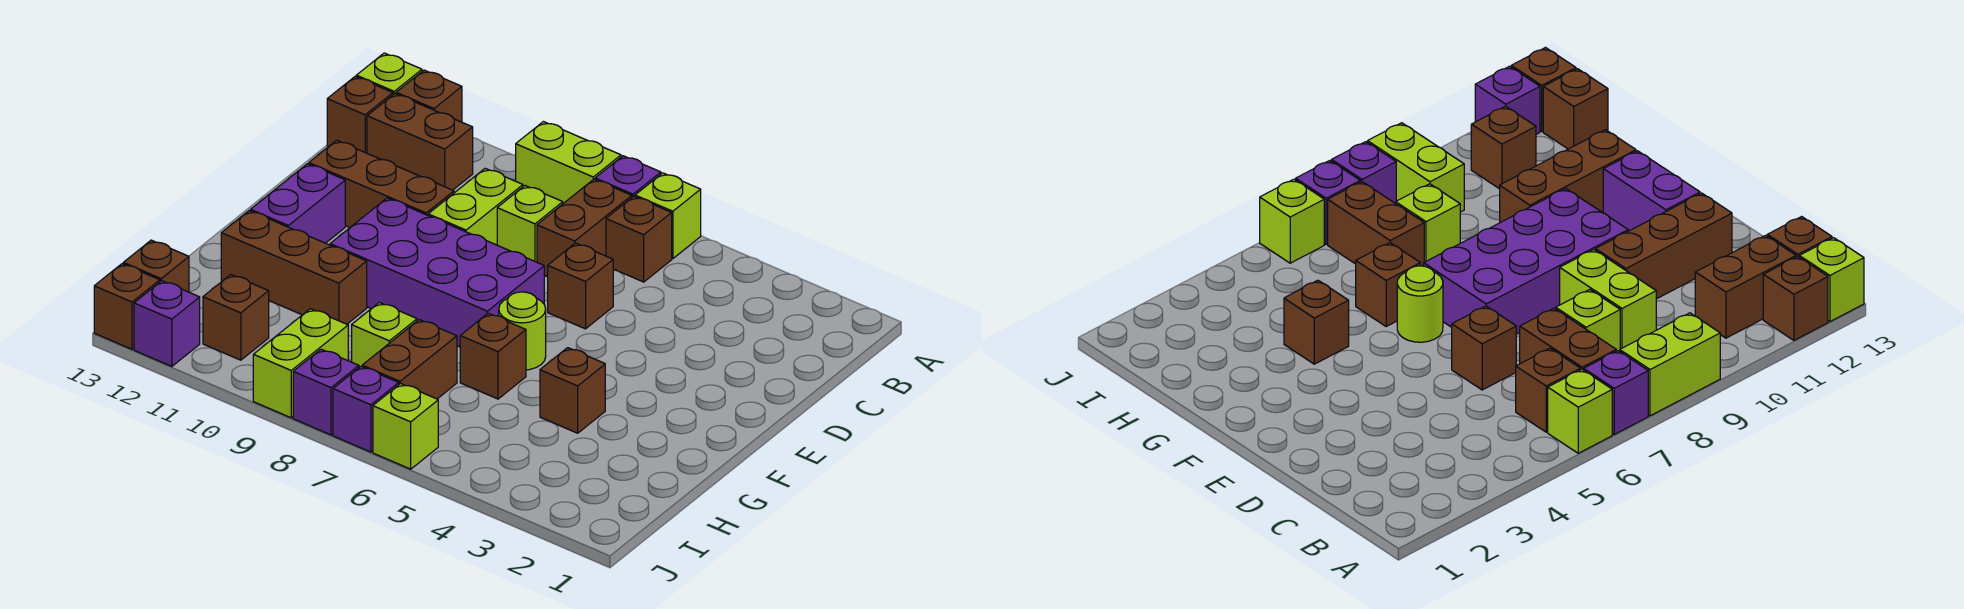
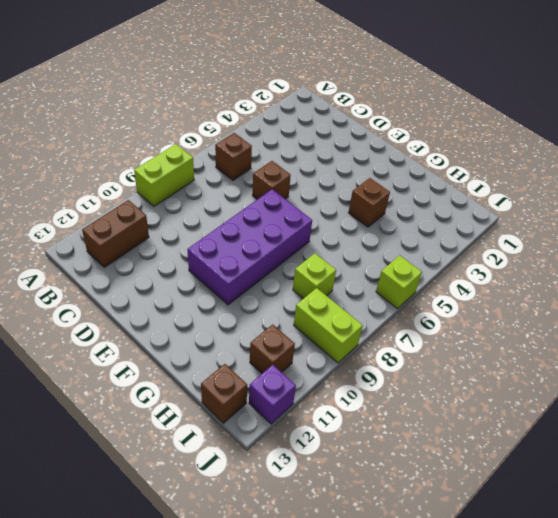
none -> lime brick A6 level 1
none -> purple brick A7 level 1
none -> brown brick A12 level 1

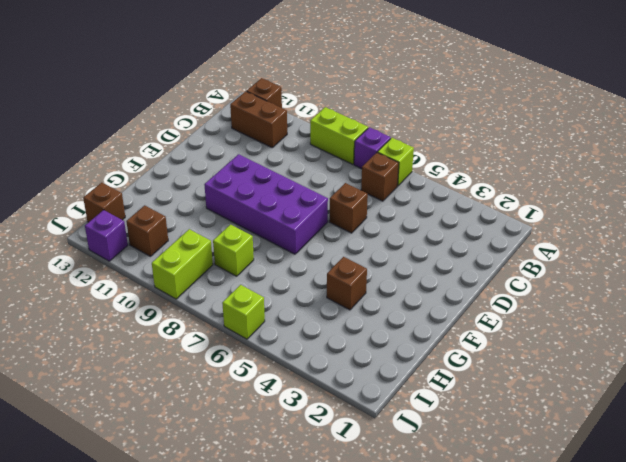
none -> lime brick A13 level 1
none -> brown brick B7:C7 level 1
none -> brown brick B13 level 1

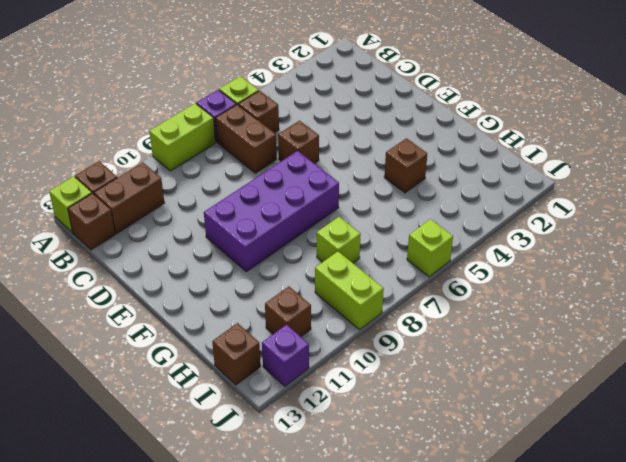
none -> lime brick C8 level 1
none -> lime brick C9:D9 level 1
none -> brown brick D10:D12 level 1

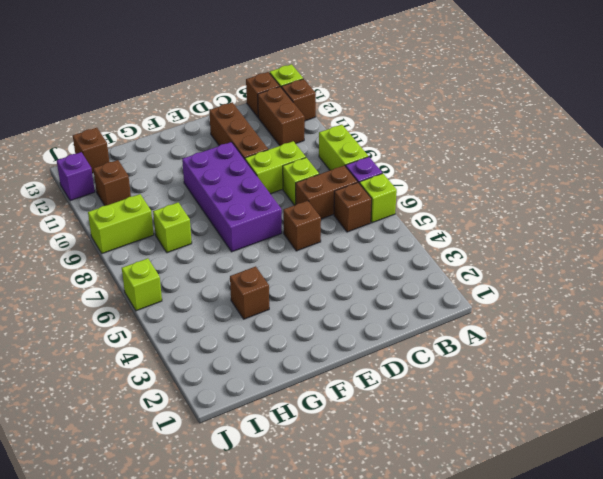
none -> purple brick E12:F12 level 1
none -> lime round brick F6 level 1
none -> brown brick G6 level 1

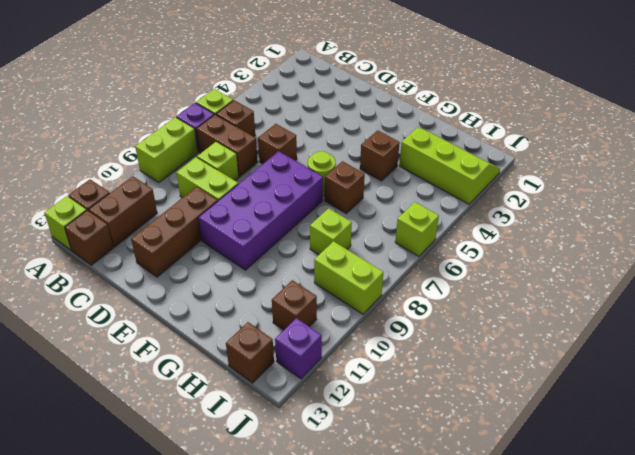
lime slope H2:J3 level 1 top 3 -> none
none -> purple brick E12:F12 level 1
none -> brown brick G10:G12 level 1
none -> brown brick H7:I7 level 1

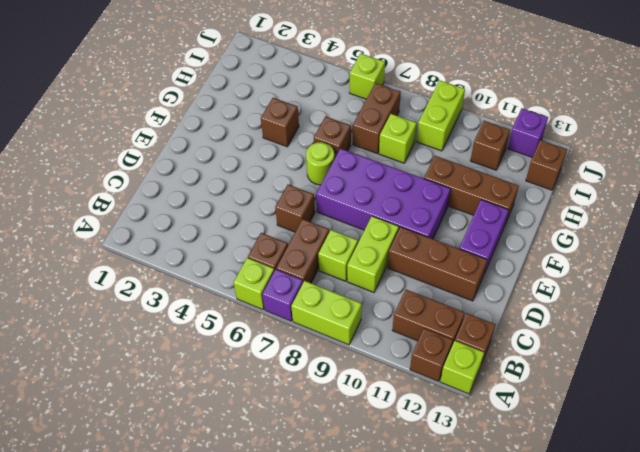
none -> purple brick J7 level 1
none -> purple brick J8 level 1
none -> brown brick J13 level 1

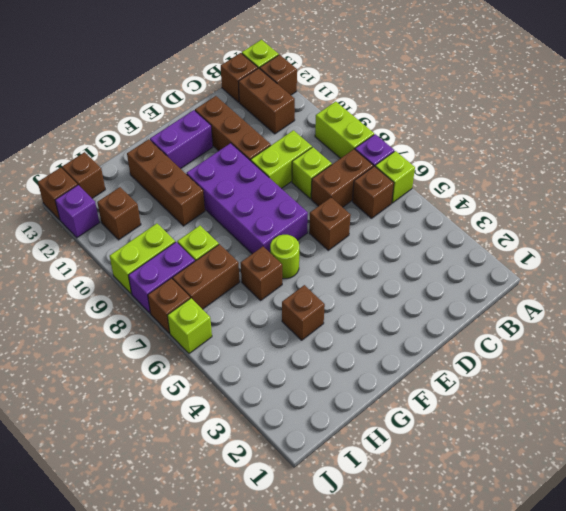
purple brick I8:J8 level 1 -> purple brick J8 level 1
brown brick J7 level 1 -> purple brick J7 level 1

